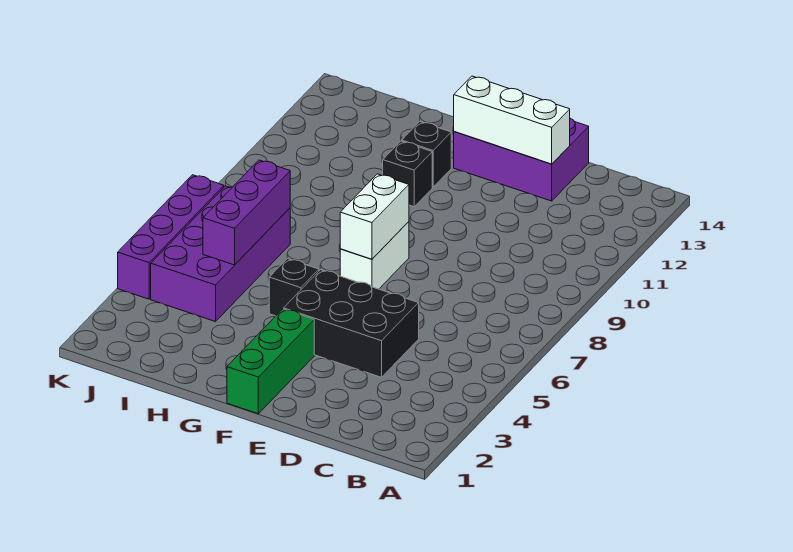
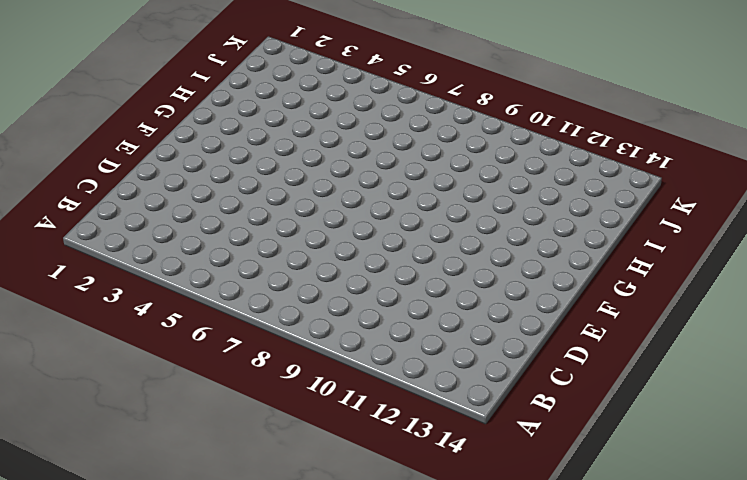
none -> black brick D4:F5 level 1
none -> purple brick D13:F14 level 1
none -> green brick F1:F3 level 1

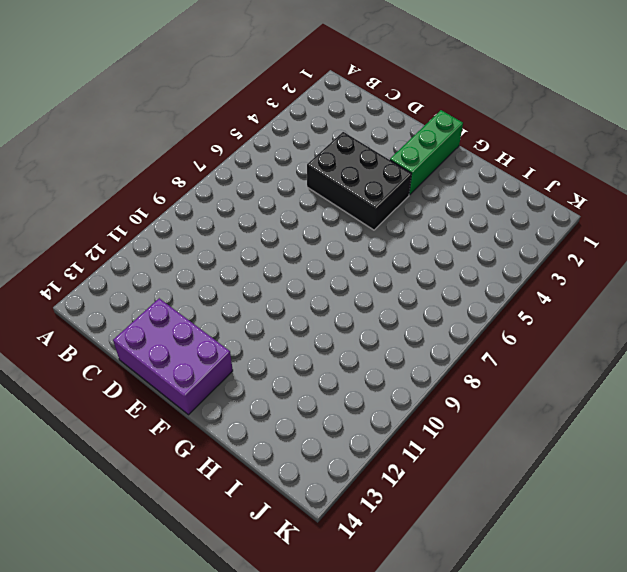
none -> white brick F7:F8 level 1
none -> black brick G5 level 1
none -> black brick G11 level 1

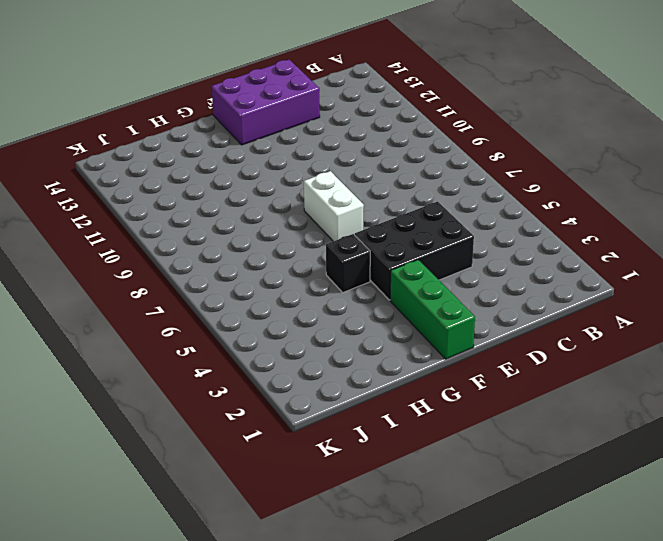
none -> black brick G11 level 1
none -> black brick G12 level 1
none -> purple brick I4:J7 level 1

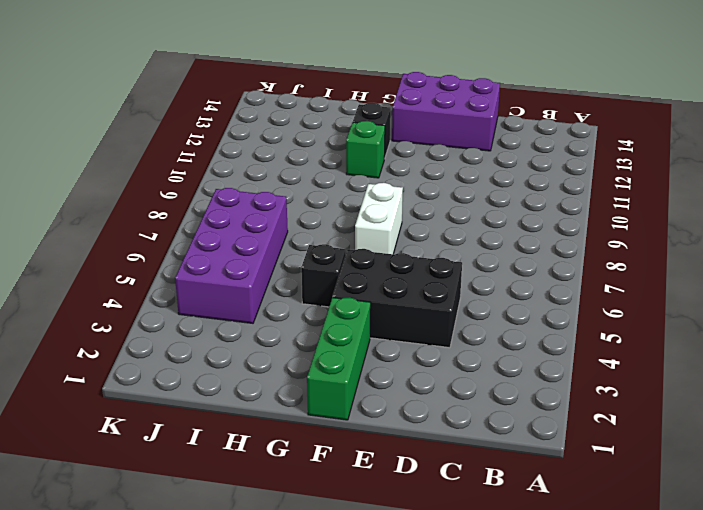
green brick G11 level 1 -> black brick G11 level 1
none -> purple brick K4:K7 level 1
none -> white brick D13:F13 level 2
none -> white brick F7:F8 level 2

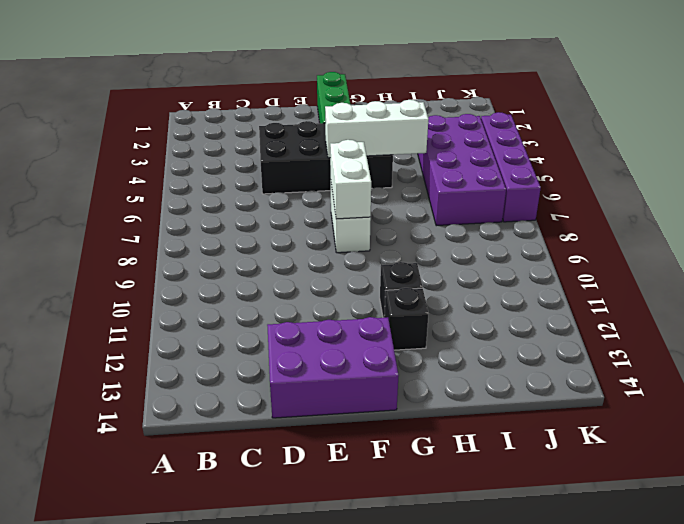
white brick F5:H5 level 2 -> white brick D13:F13 level 2
none -> purple brick I5:I7 level 2

